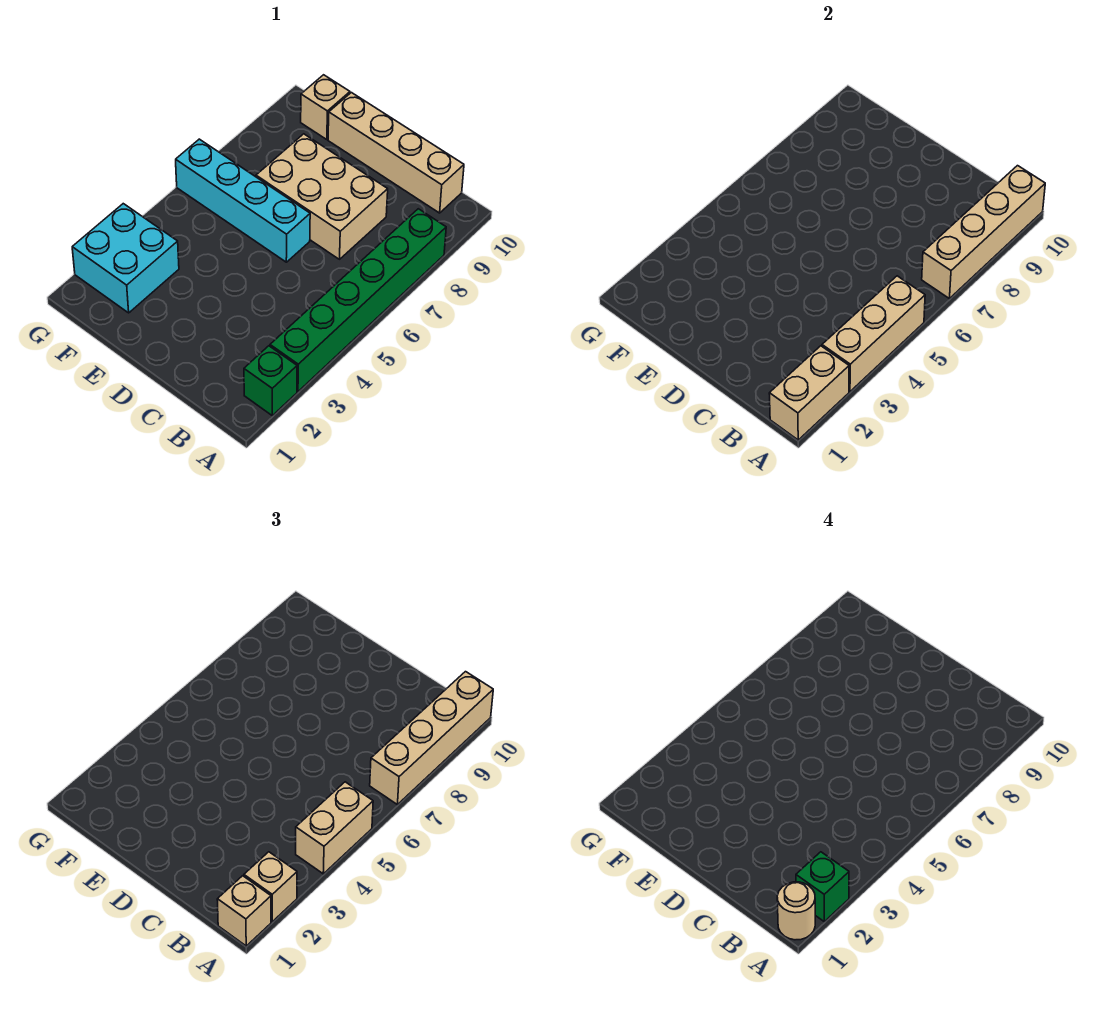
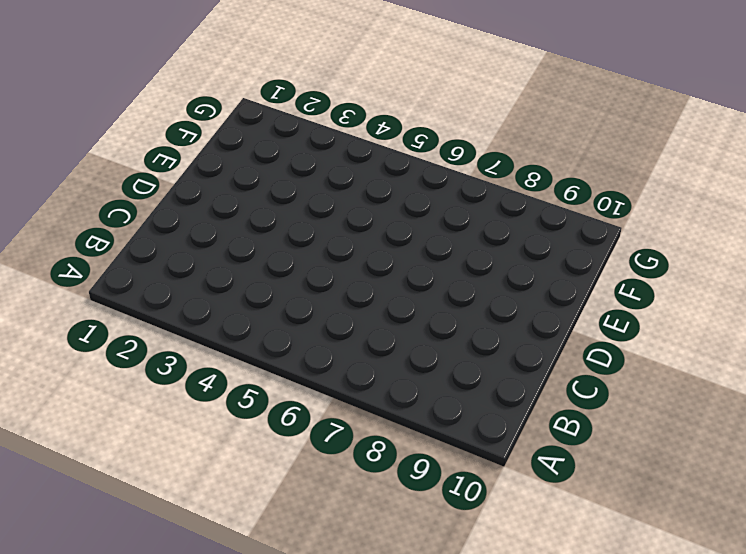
none -> green brick A2 level 1
none -> green brick A3:A8 level 1
none -> tan brick B10:E10 level 1

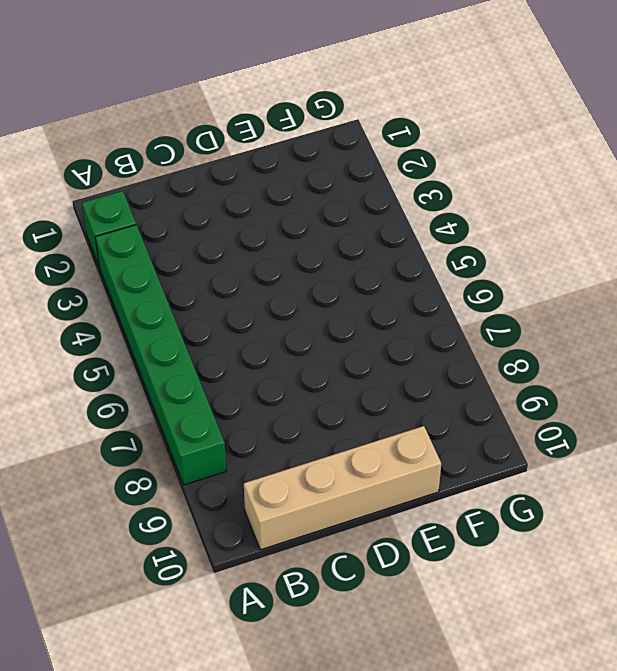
none -> tan brick C7:E8 level 1
none -> cyan brick D6:G6 level 1
none -> cyan brick F2:G3 level 1

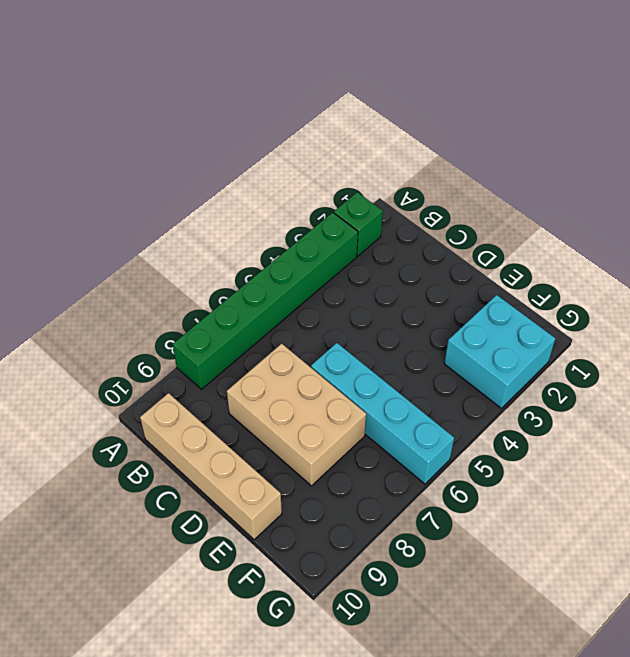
none -> tan brick F10 level 1
none -> tan brick A1:A2 level 2
none -> tan brick A3:A5 level 2

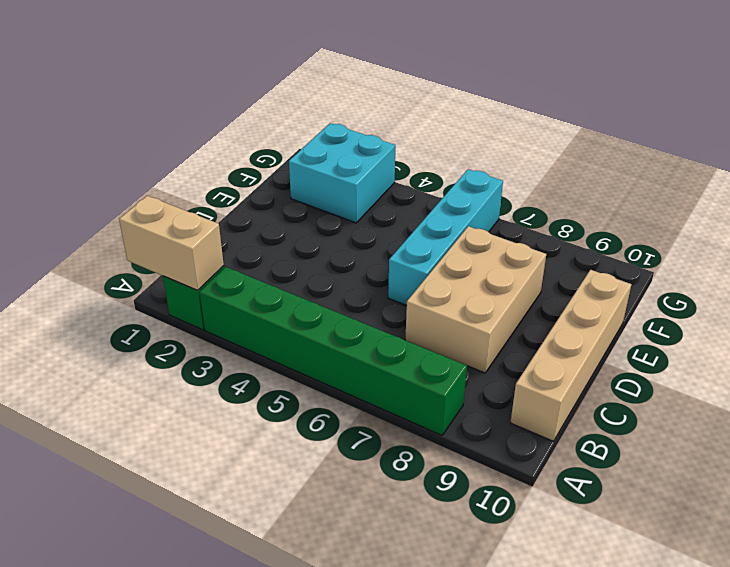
none -> tan brick F10 level 1
none -> tan brick A3:A5 level 2
none -> tan brick A7:A10 level 2

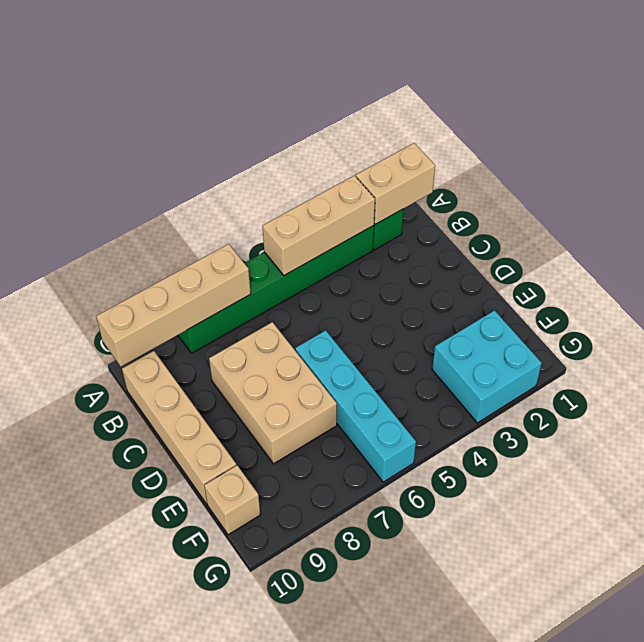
none -> tan brick A1 level 3
none -> tan brick A2 level 3
none -> tan brick A4:A5 level 3

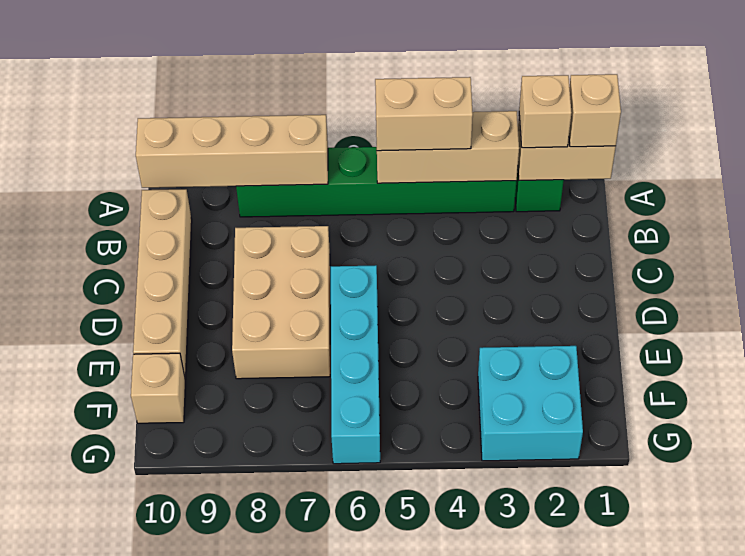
none -> tan brick A7:A10 level 3
none -> tan round brick A1 level 4
none -> green brick A2 level 4

